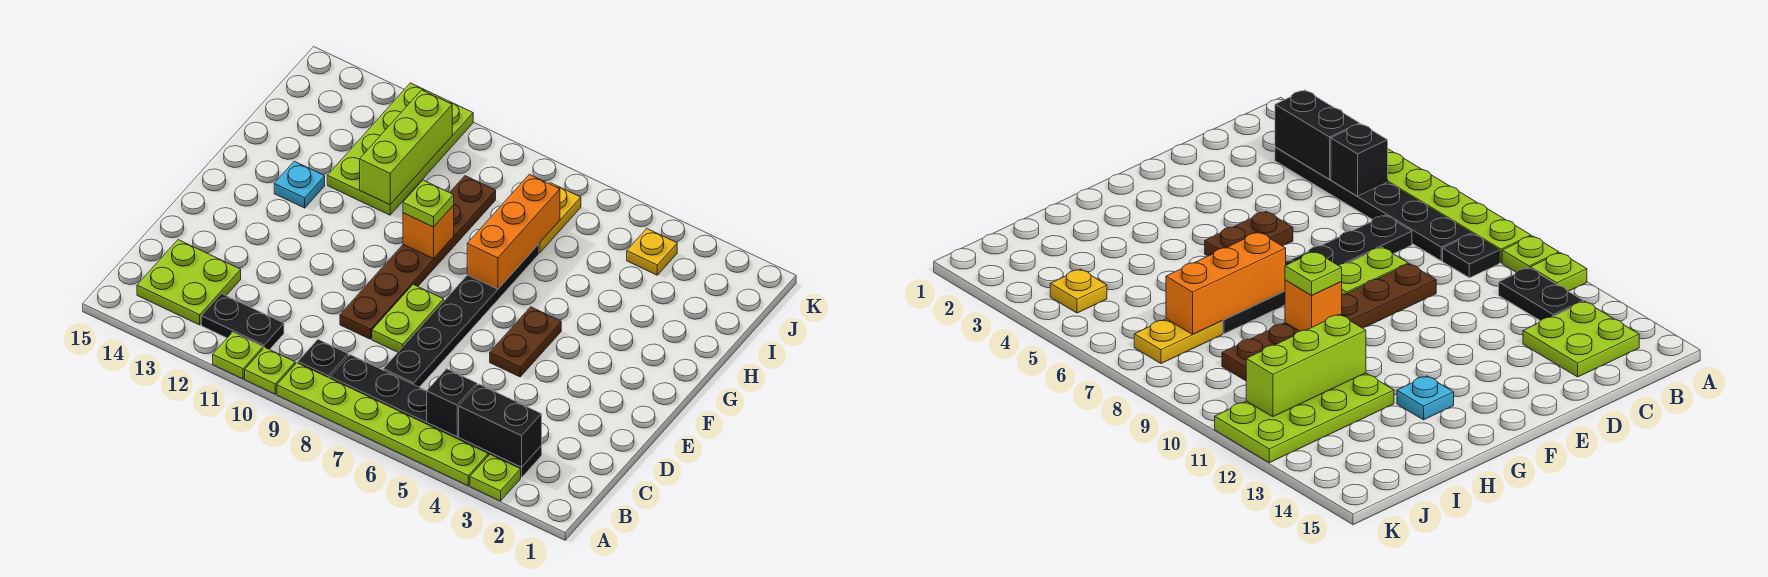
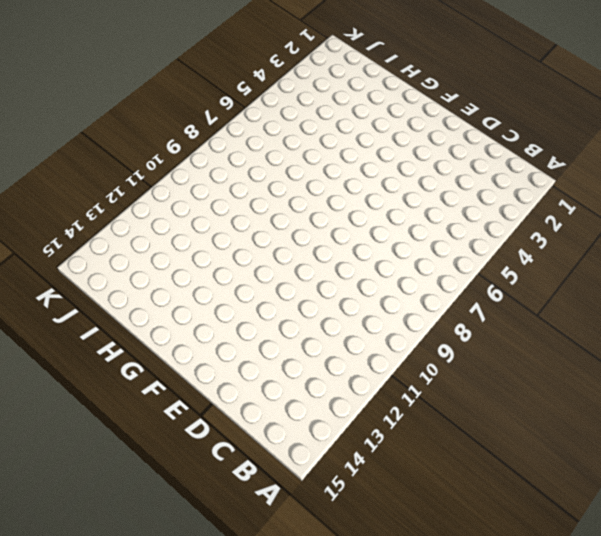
none -> lime plate A3 level 1
none -> lime plate A4:A9 level 1
none -> lime plate A10 level 1

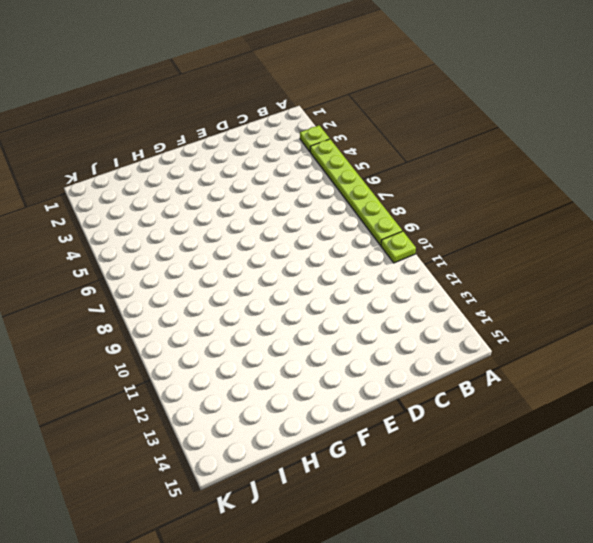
none -> lime plate A11 level 1
none -> black plate B3:B8 level 1
none -> black plate B9 level 1

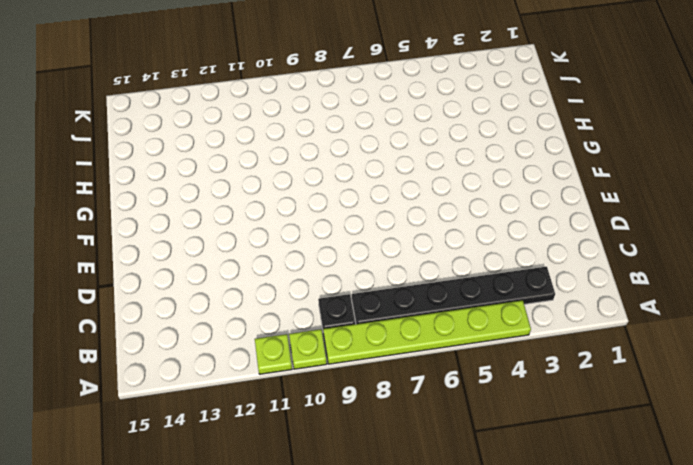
none -> lime plate A3 level 1
none -> black plate B11:B12 level 1
none -> lime plate B13:C14 level 1

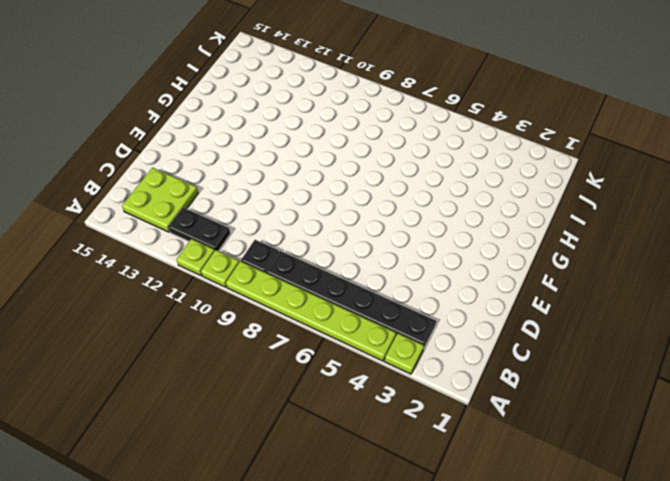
none -> black plate C7:H7 level 1
none -> lime plate D8:E8 level 1
none -> brown plate D9:I9 level 1

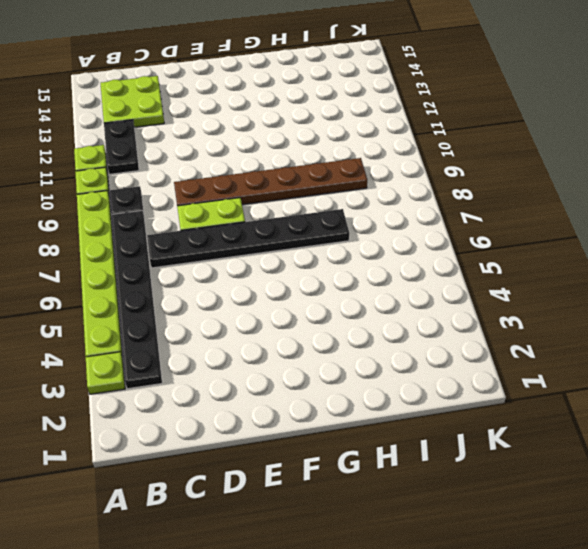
none -> brown plate E5:F5 level 1
none -> cyan plate G13 level 1
none -> lime plate H11:K12 level 1

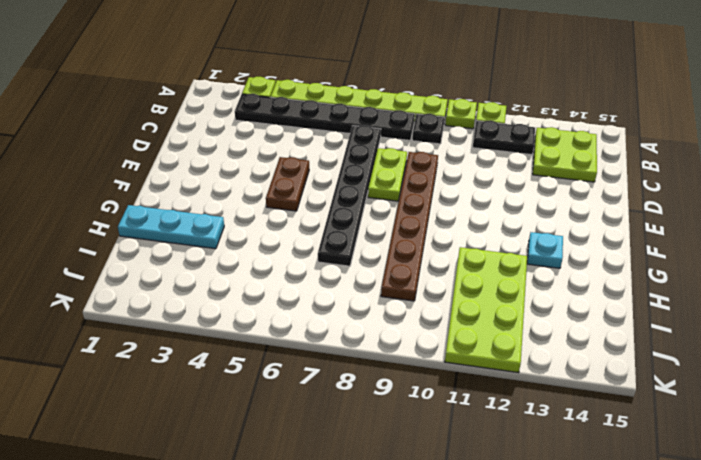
cyan plate H1:H3 level 1 -> none
none -> yellow plate I7:J7 level 1
none -> yellow plate J4 level 1
none -> black brick B3:B4 level 2

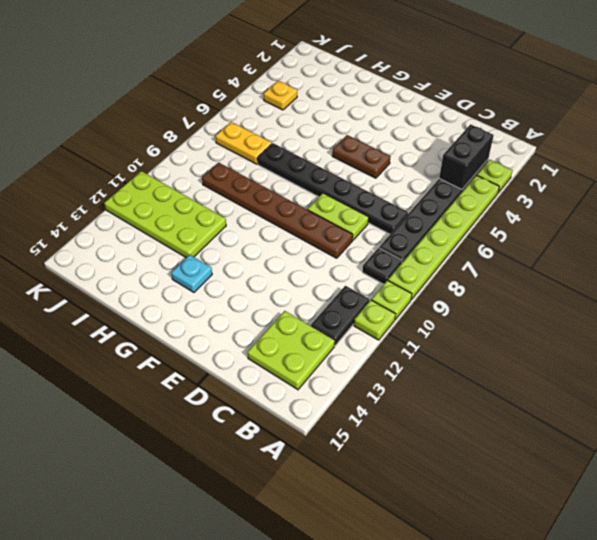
none -> black brick B5 level 2
none -> orange brick G7:I7 level 2
none -> orange brick G9 level 2

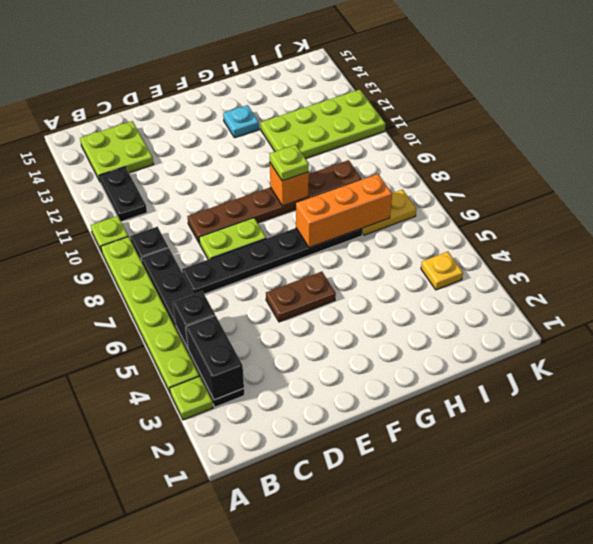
none -> lime plate A11 level 1
none -> lime brick H11:J11 level 2

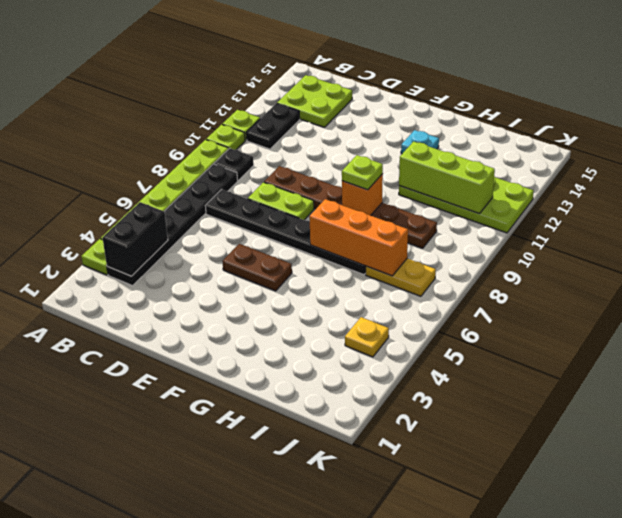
none -> black brick B5 level 2

